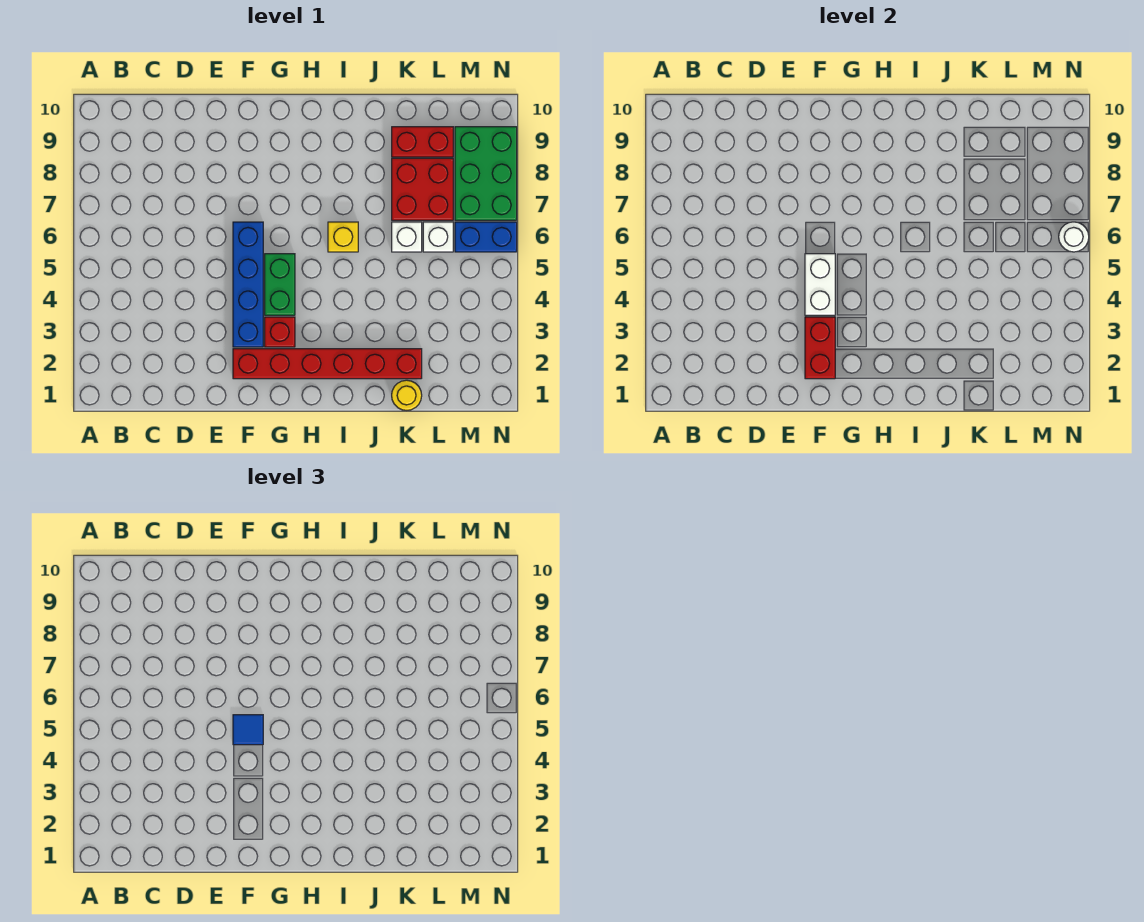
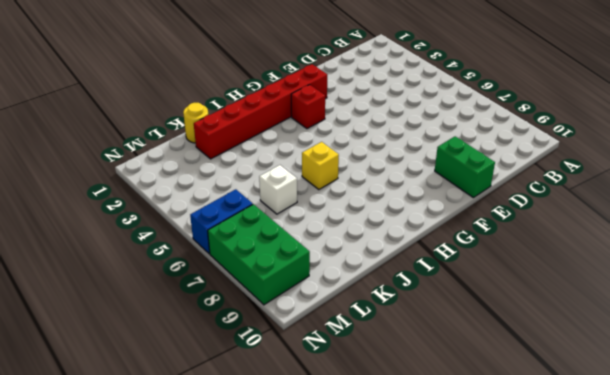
green brick E9:E10 level 1 -> green brick G4:G5 level 1
none -> blue brick F3:F6 level 1
none -> red brick K7:L8 level 1
none -> red brick K9:L9 level 1

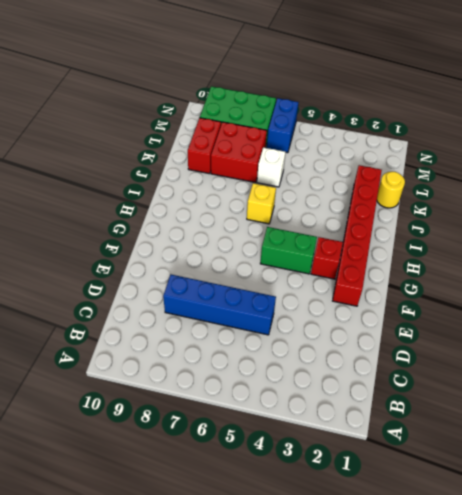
blue brick D5:D8 level 1 -> blue brick F3:F6 level 1
none -> white brick L6 level 1
none -> red brick F2:F3 level 2
none -> white brick F4:F5 level 2

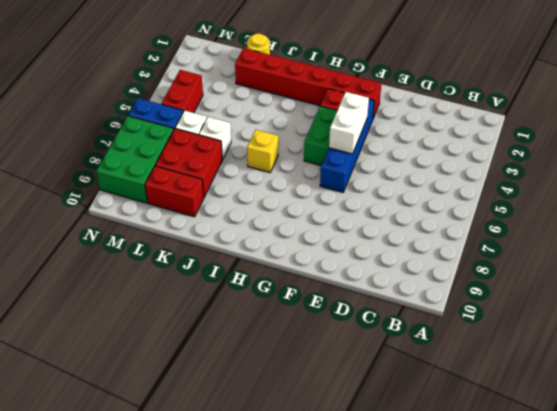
red brick M4:M5 level 1 -> red brick F2:F3 level 2
none -> white round brick N6 level 2
none -> blue tile F5 level 3

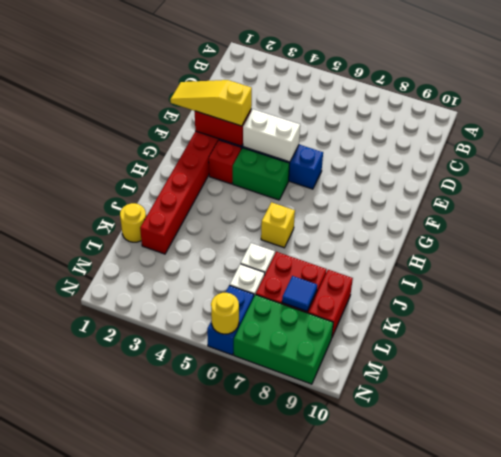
yellow slope F1:F3 level 3 top 3 -> none
blue tile L8 level 2 -> blue tile F5 level 3
yellow round brick N6 level 2 -> white round brick N6 level 2

